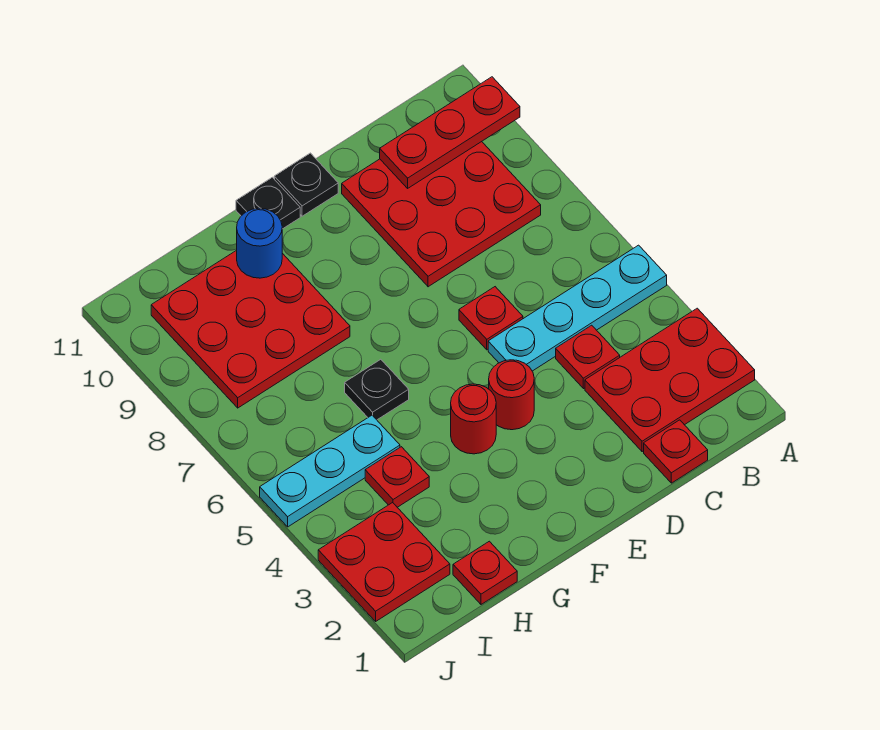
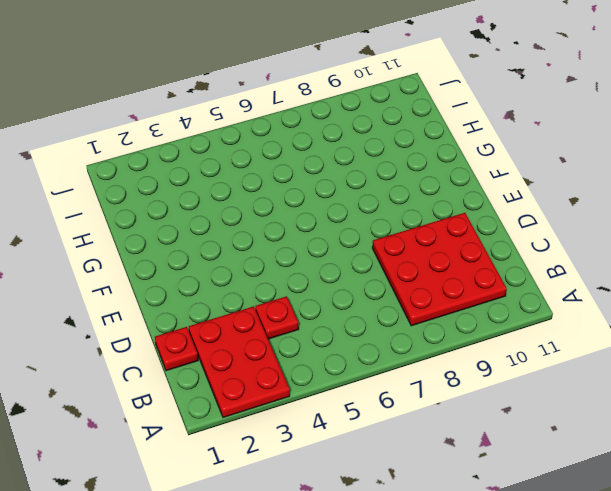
none -> cyan plate A5:D5 level 1
none -> red plate D6 level 1
none -> red round brick E4 level 1

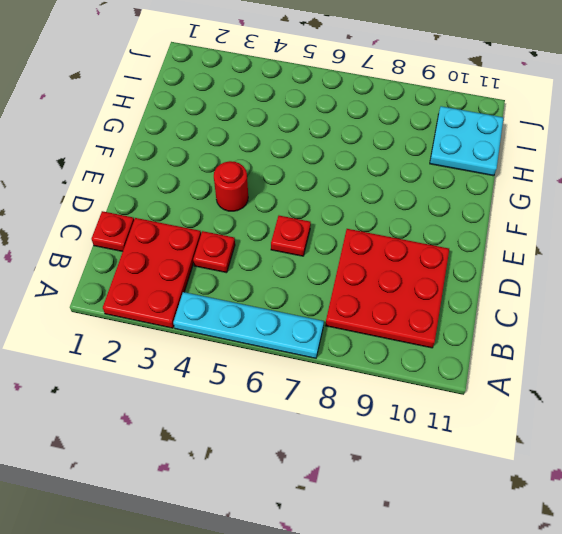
cyan plate A4:A7 level 1 -> cyan plate A5:D5 level 1
cyan plate H10:I11 level 1 -> red plate G8:I10 level 1
none -> black plate E11 level 1
none -> red round brick F4 level 1
none -> black plate F11 level 1

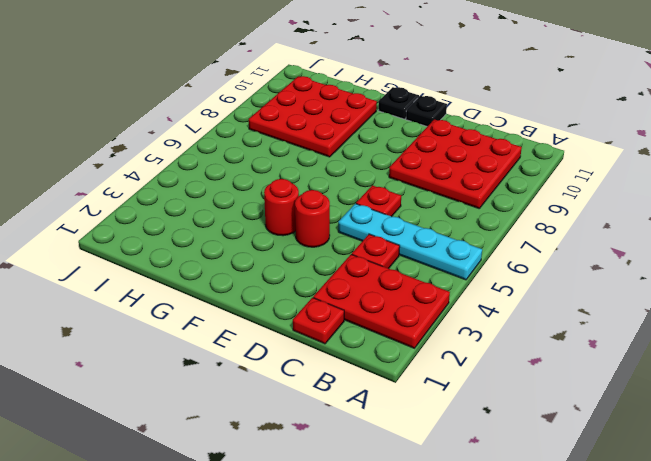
none -> black plate G6 level 1
none -> red plate H1 level 1
none -> red plate H4 level 1

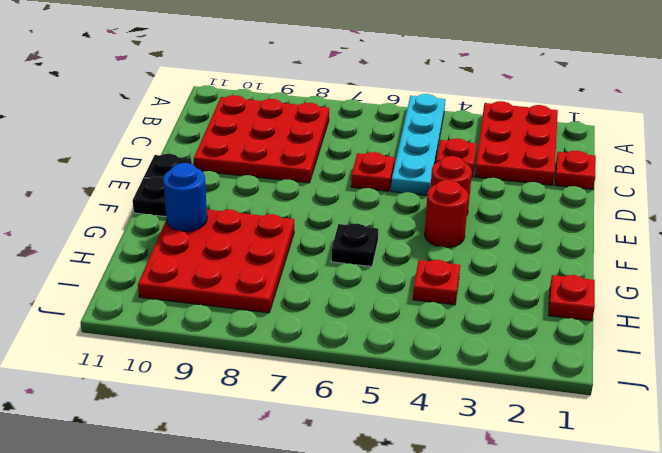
none -> cyan plate H5:J5 level 1
none -> red plate I2:J3 level 1
none -> red plate A10:C10 level 2

